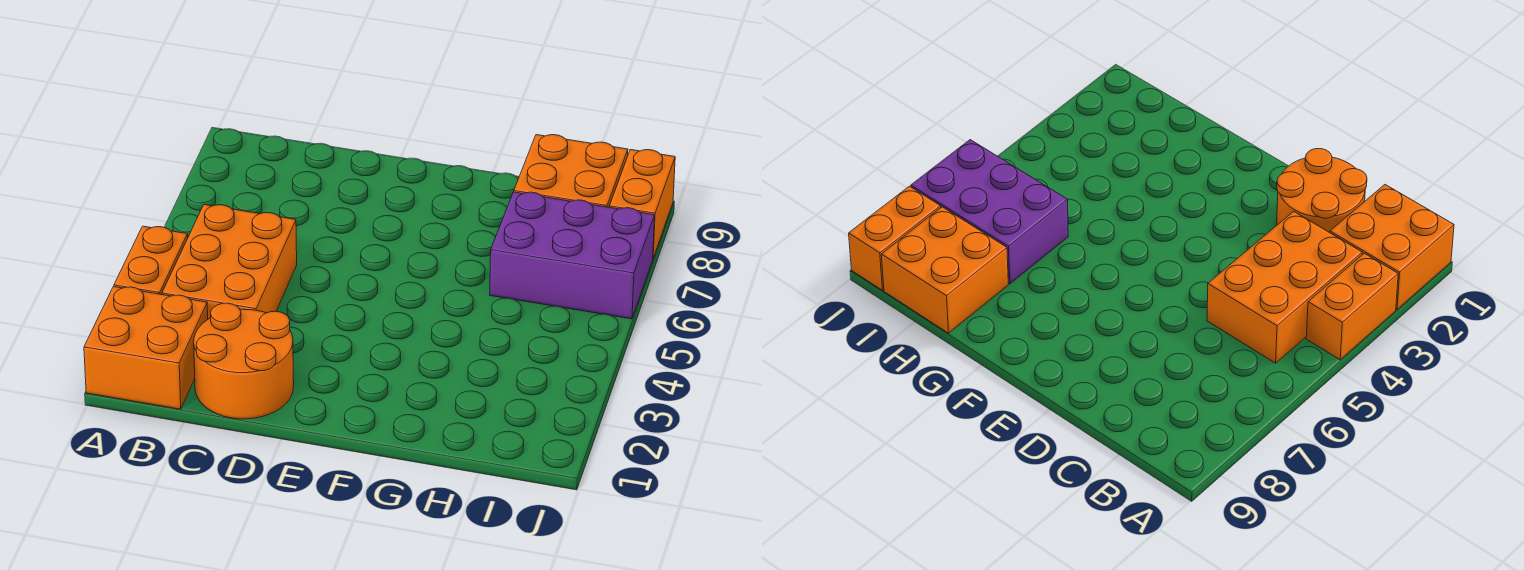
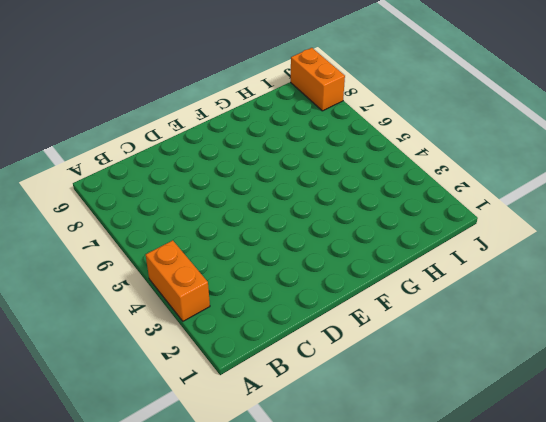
none -> orange brick A1:B2 level 1
none -> orange brick B3:C5 level 1

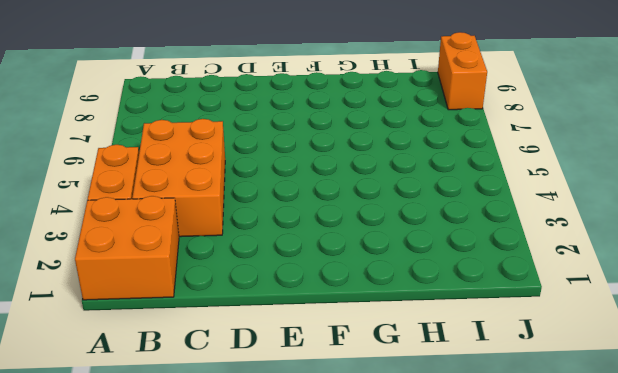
none -> orange round brick C1:D2 level 1
none -> purple brick H6:J7 level 1

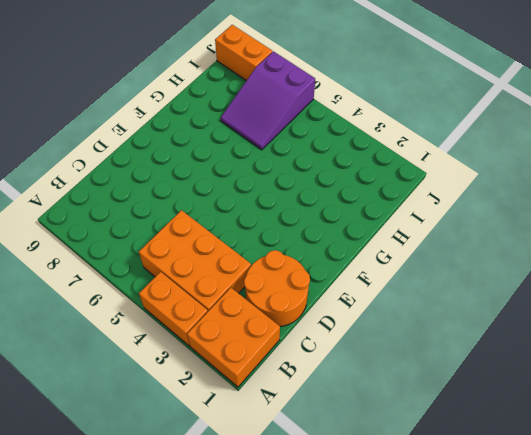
purple slope H6:J7 level 1 top J -> purple brick H6:J7 level 1
none -> orange brick H8:I9 level 1

